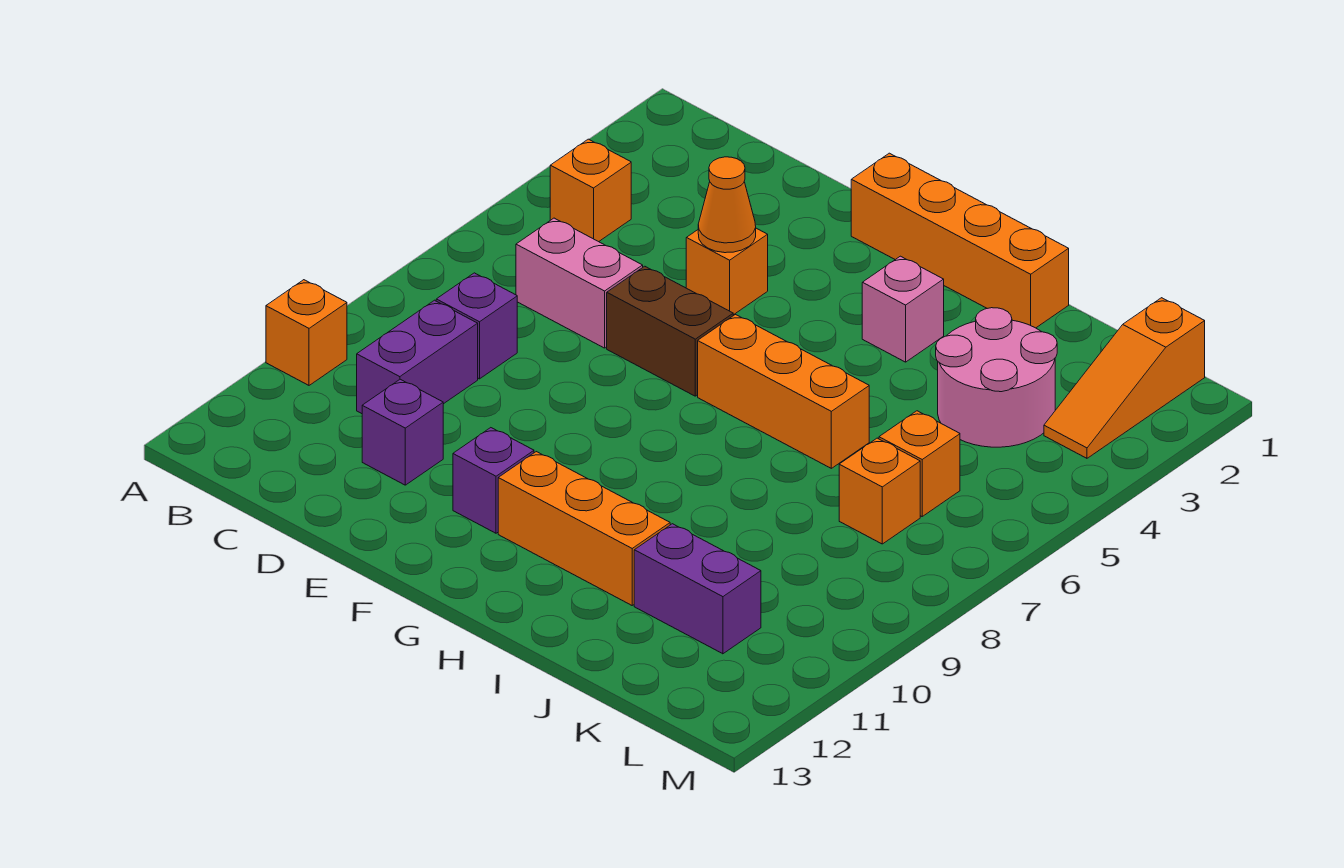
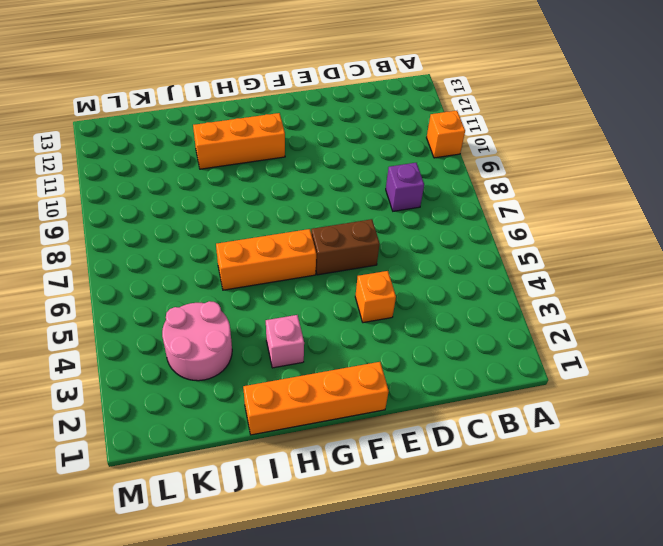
none -> orange brick B4 level 1
none -> pink brick C6:D6 level 1
none -> purple brick C9:C10 level 1

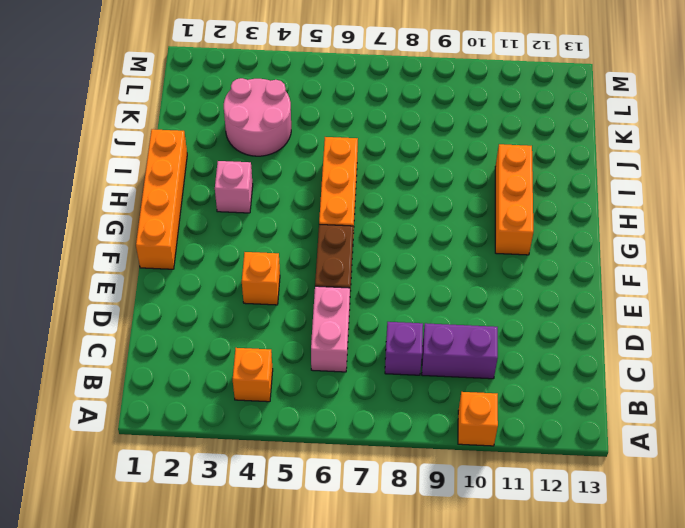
none -> purple brick D11 level 1
none -> purple brick F11 level 1
none -> purple brick J11:K11 level 1

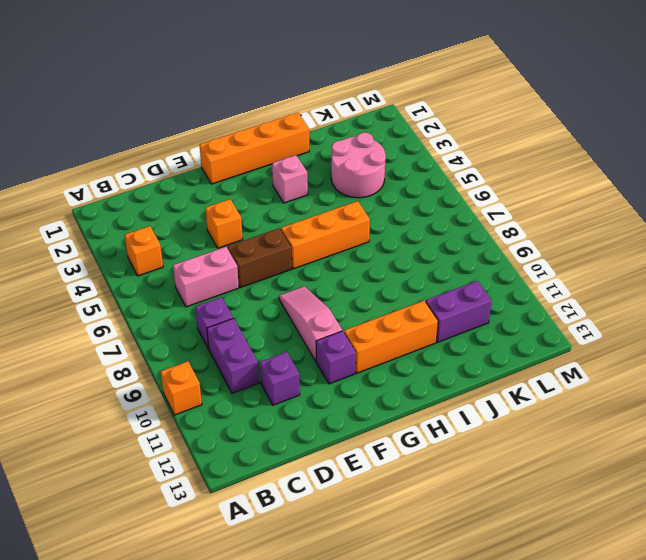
pink slope F8:F10 level 1 top 10 -> none
none -> orange brick K6 level 1
none -> orange brick K7 level 1
none -> orange slope L1:L3 level 1 top 1

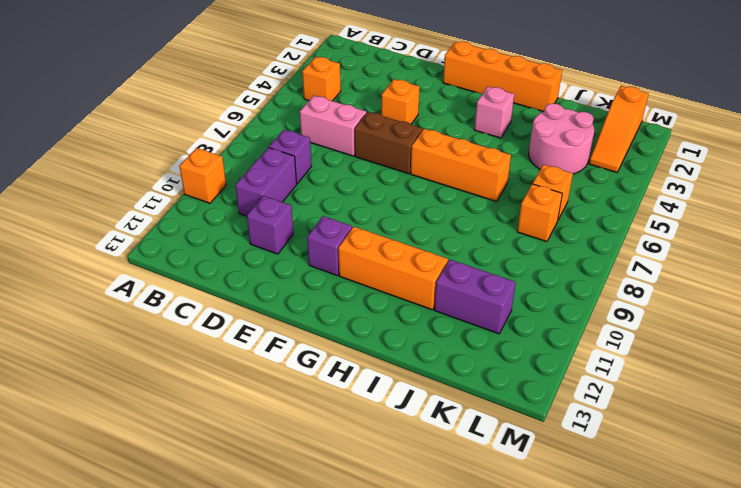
none -> orange cone E4 level 2

